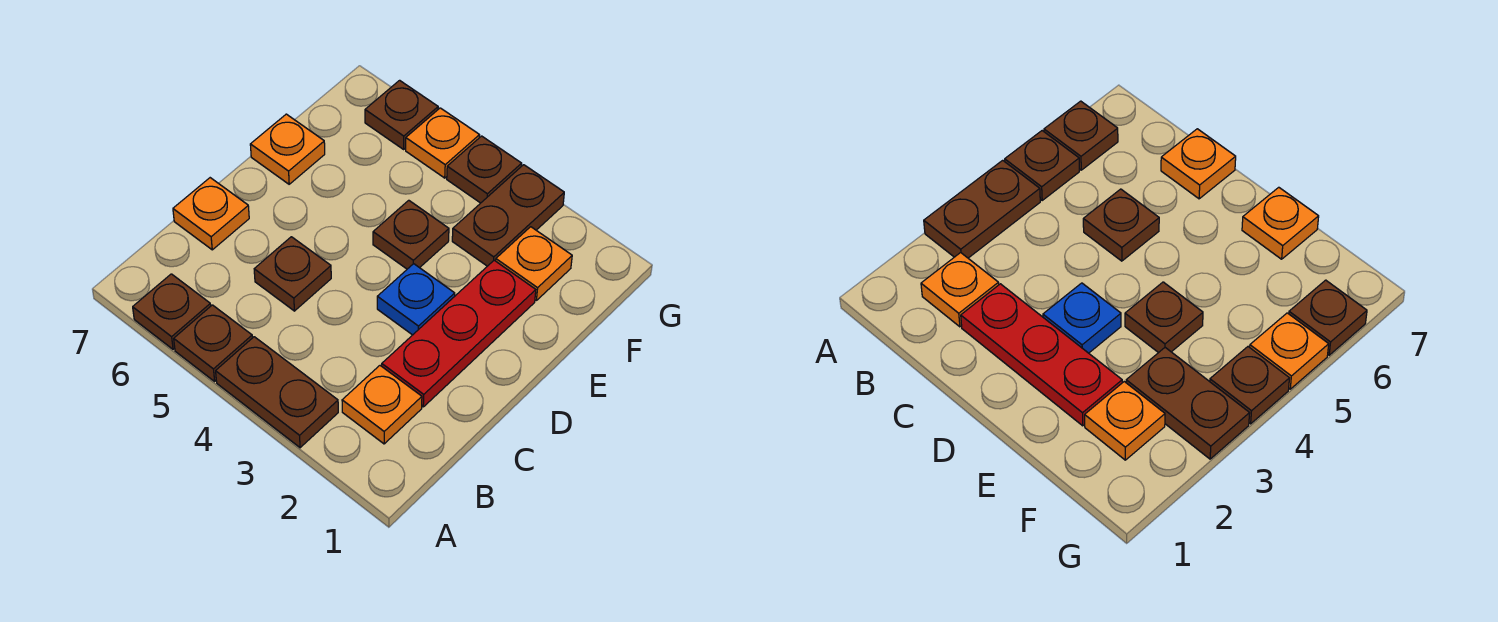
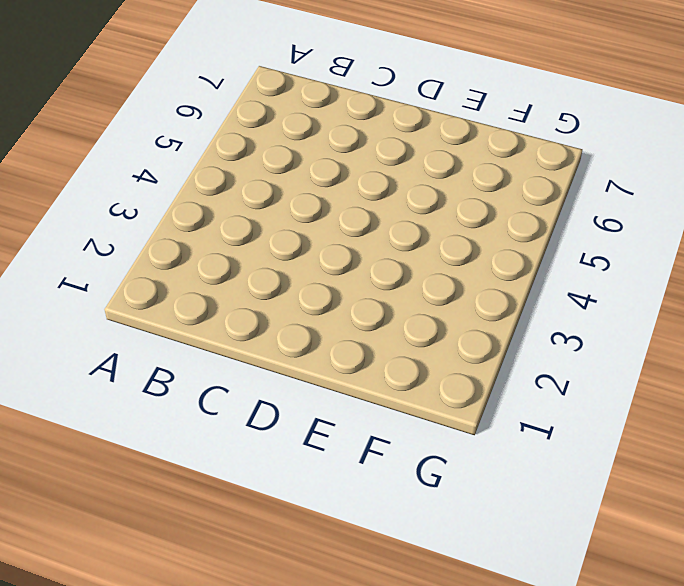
none -> brown plate A3:A4 level 1
none -> brown plate A5 level 1
none -> brown plate A6 level 1

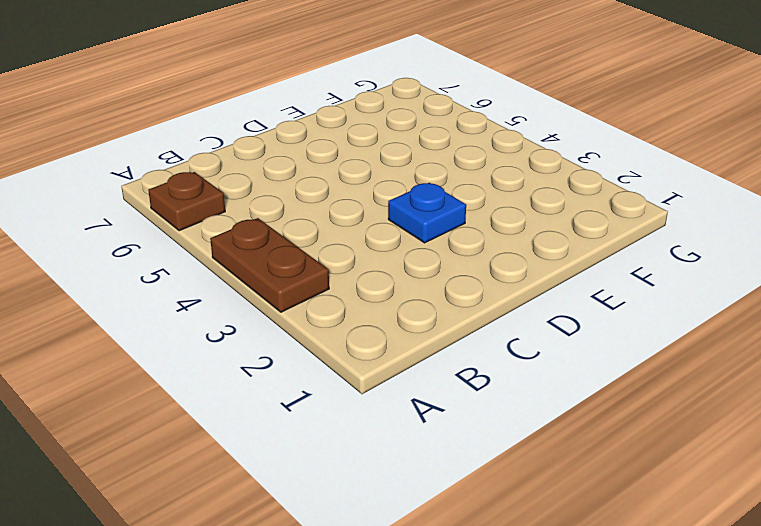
none -> brown plate A5 level 1
none -> orange plate B2 level 1
none -> red plate C2:E2 level 1

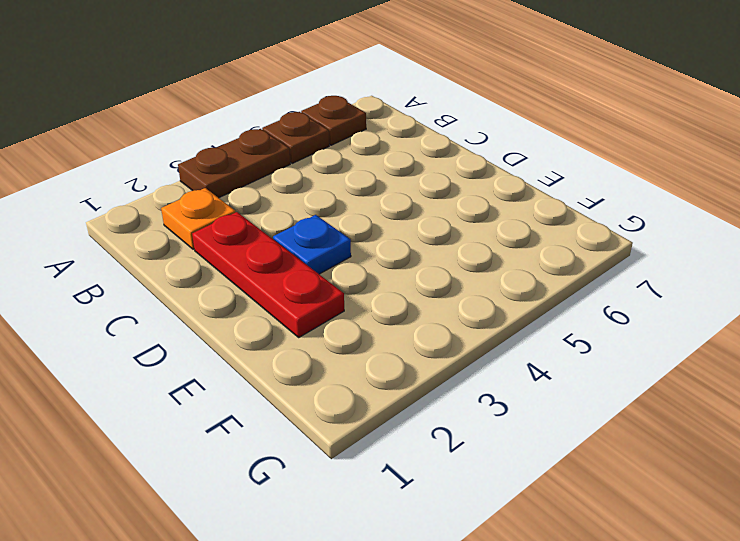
none -> brown plate C5 level 1
none -> orange plate C7 level 1
none -> brown plate E4 level 1

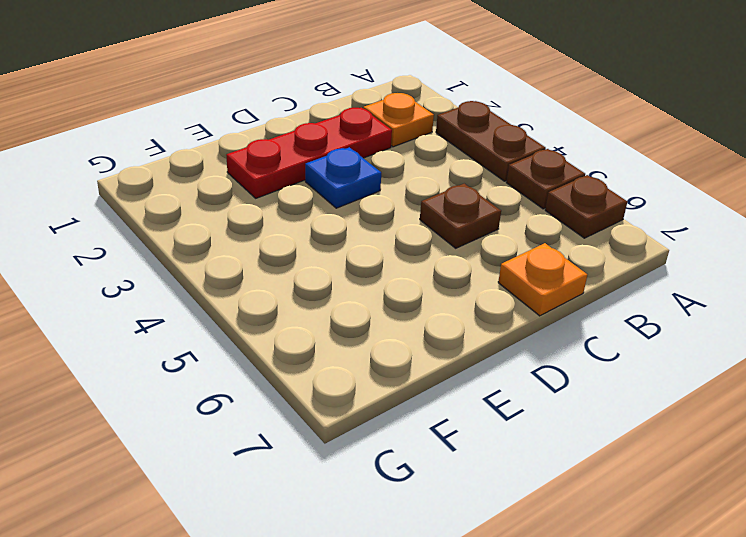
none -> brown plate E4 level 1
none -> orange plate E7 level 1
none -> orange plate F2 level 1

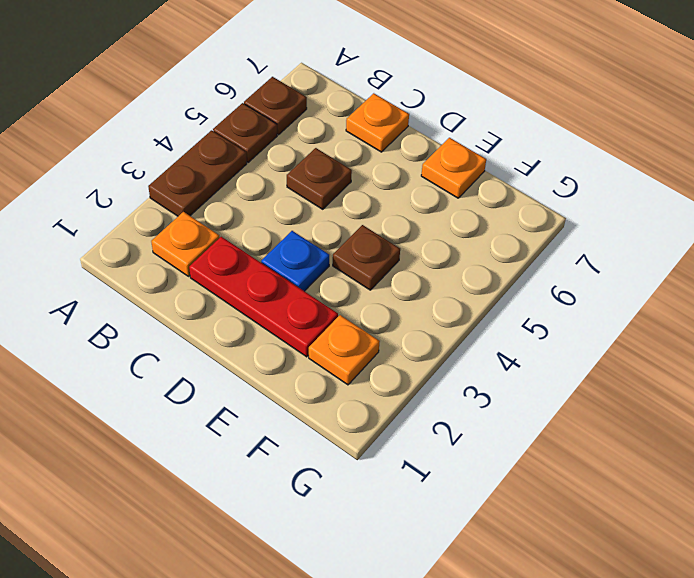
none -> brown plate F3:G3 level 1
none -> brown plate G4 level 1
none -> orange plate G5 level 1

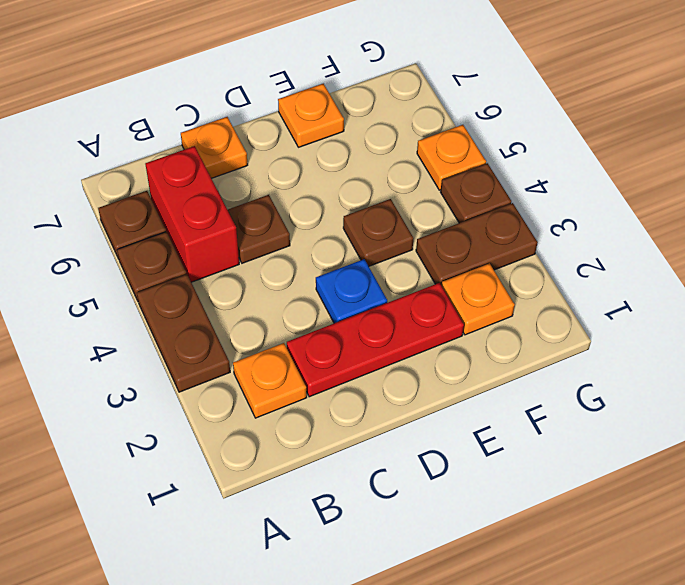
red brick B5:B6 level 1 -> none
none -> brown plate G6 level 1

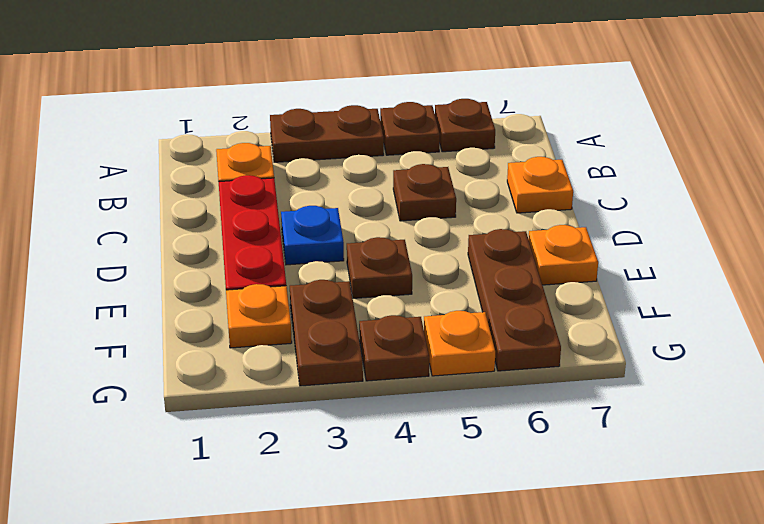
brown plate E6:G6 level 1 -> brown plate G6 level 1

